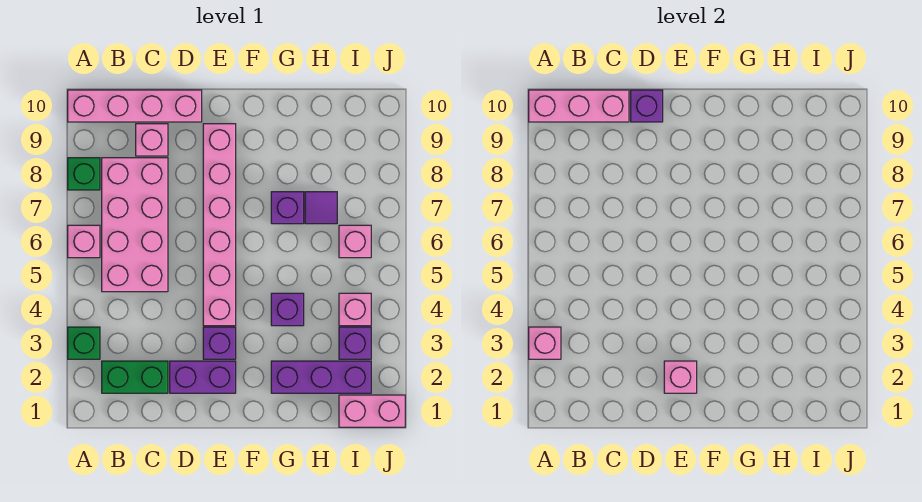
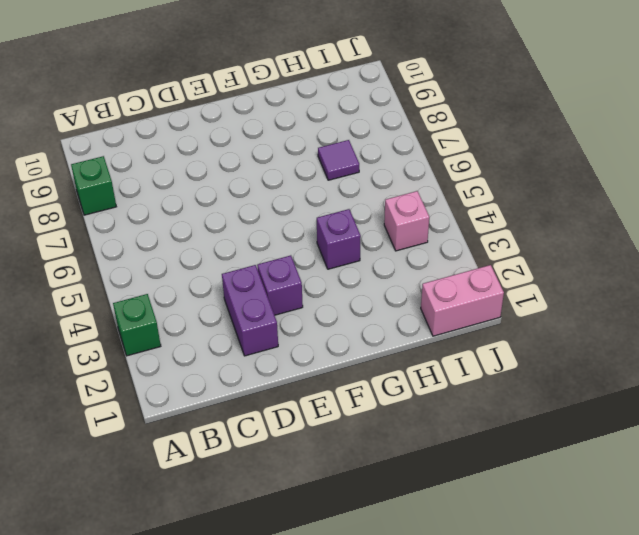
purple brick D2:D3 level 1 -> purple brick D2:E2 level 1
none -> pink brick A6 level 1
none -> pink brick A10:D10 level 1
none -> green brick B2:C2 level 1

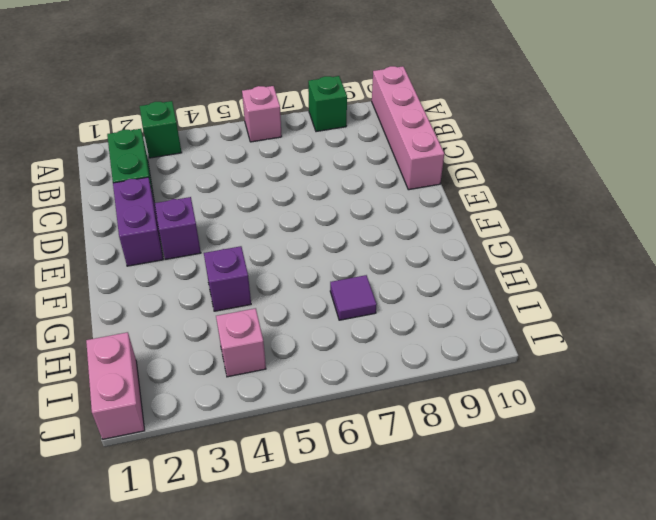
none -> pink brick B5:C8 level 1
none -> pink brick C9 level 1
none -> pink brick E4:E9 level 1

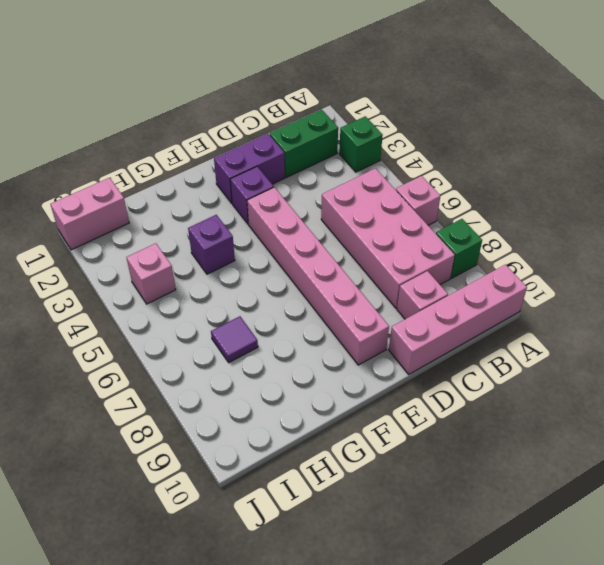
none -> purple brick G2:I2 level 1
none -> purple brick G7 level 1
none -> purple brick I3 level 1

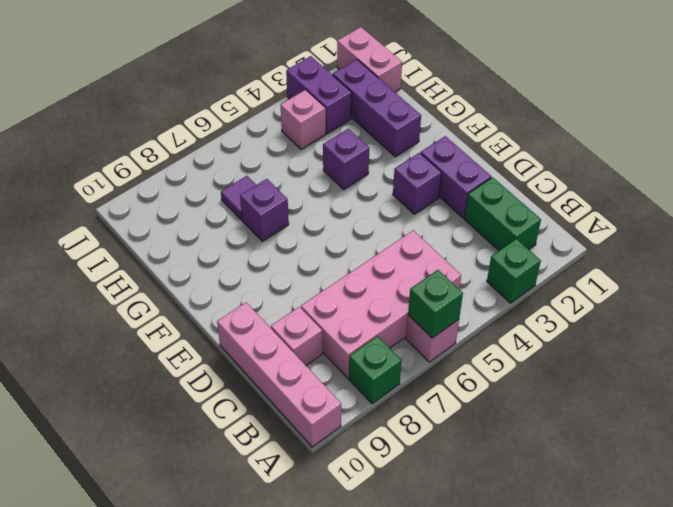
green brick A6 level 2 -> none
purple brick I3:J3 level 1 -> purple brick I3 level 1
none -> pink brick E4:E9 level 1
none -> pink brick I6 level 1
none -> pink brick A3 level 2

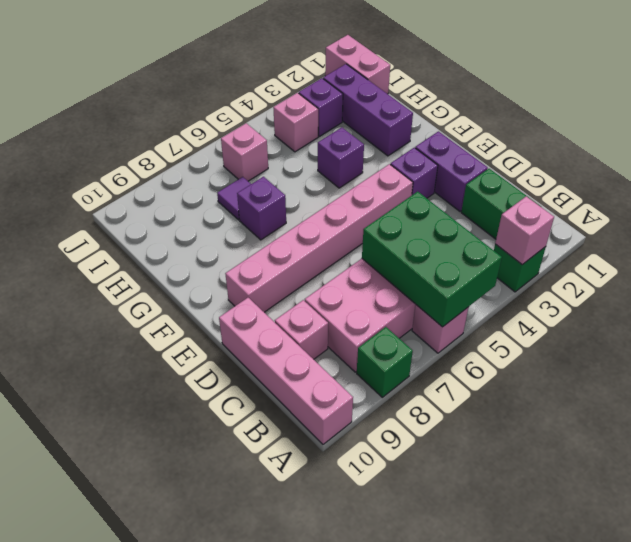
green brick A5:C6 level 2 -> none
none -> pink brick A10:C10 level 2
none -> purple brick D10 level 2
none -> pink brick E2 level 2

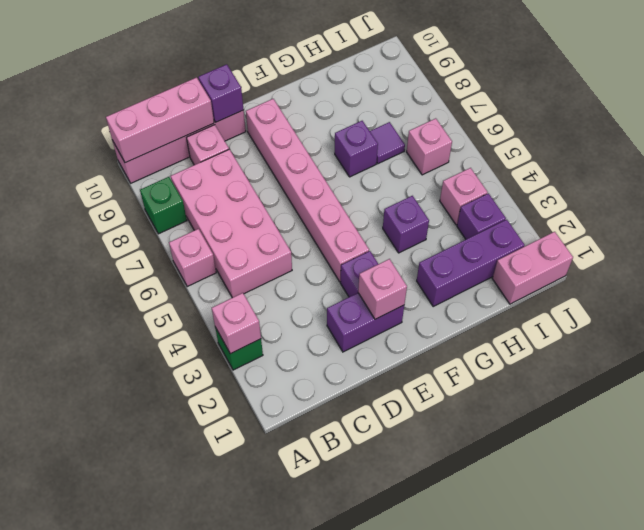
none -> green brick B2:C2 level 1

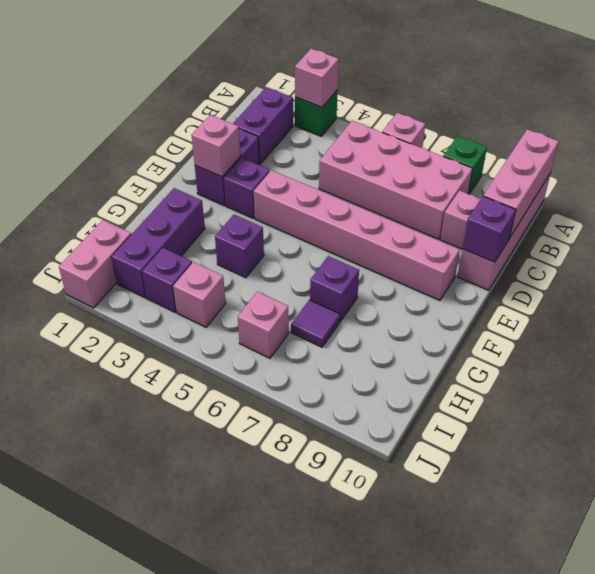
purple brick B2:C2 level 1 -> green brick B2:C2 level 1

